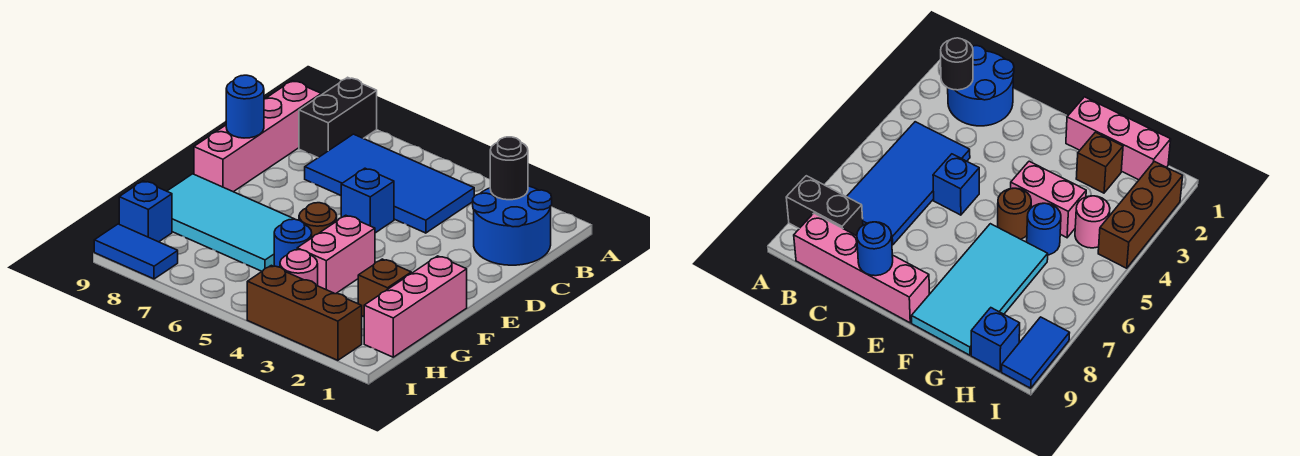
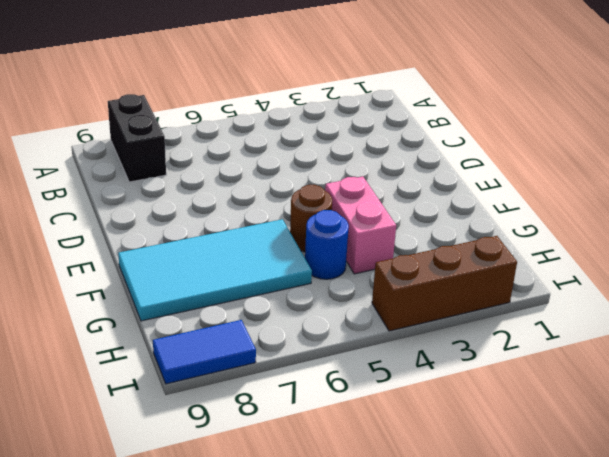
none -> blue round brick B1:C2 level 1
none -> blue tile B4:C7 level 1
none -> pink brick B9:E9 level 1

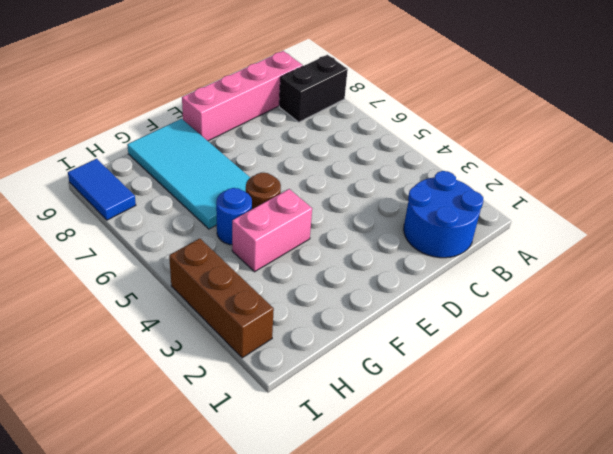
none -> blue tile B4:C7 level 1
none -> blue brick D5 level 1
none -> pink brick F1:H1 level 1

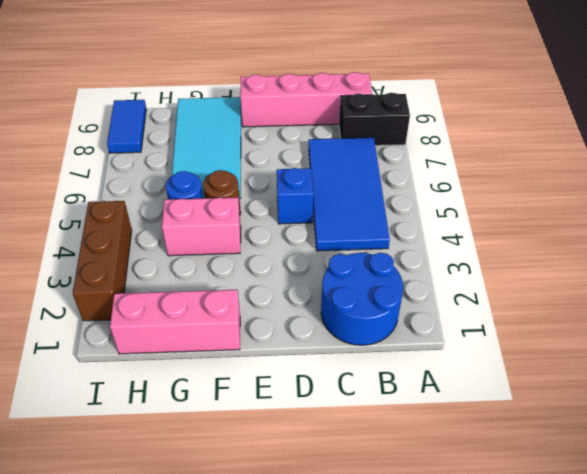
none -> brown brick G2 level 1
none -> pink round brick H4 level 1
none -> blue brick H9 level 1

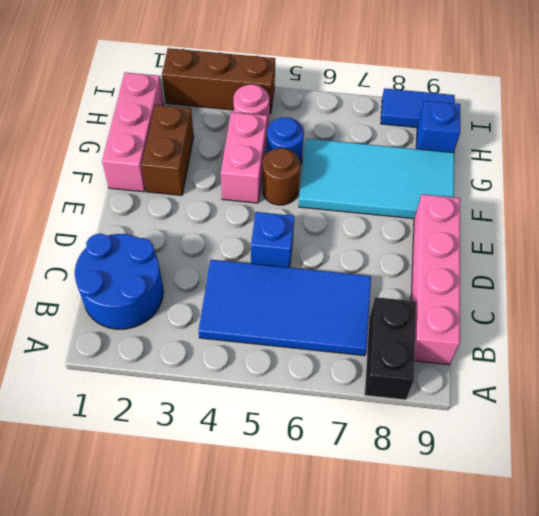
brown brick F2:G2 level 1 -> brown brick G2 level 1
none -> black round brick B2 level 2
none -> blue round brick D9 level 2

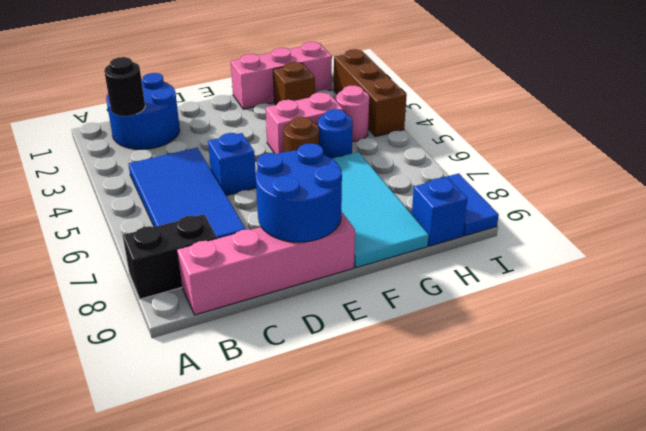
blue round brick D8:E9 level 2 -> blue round brick D9 level 2

